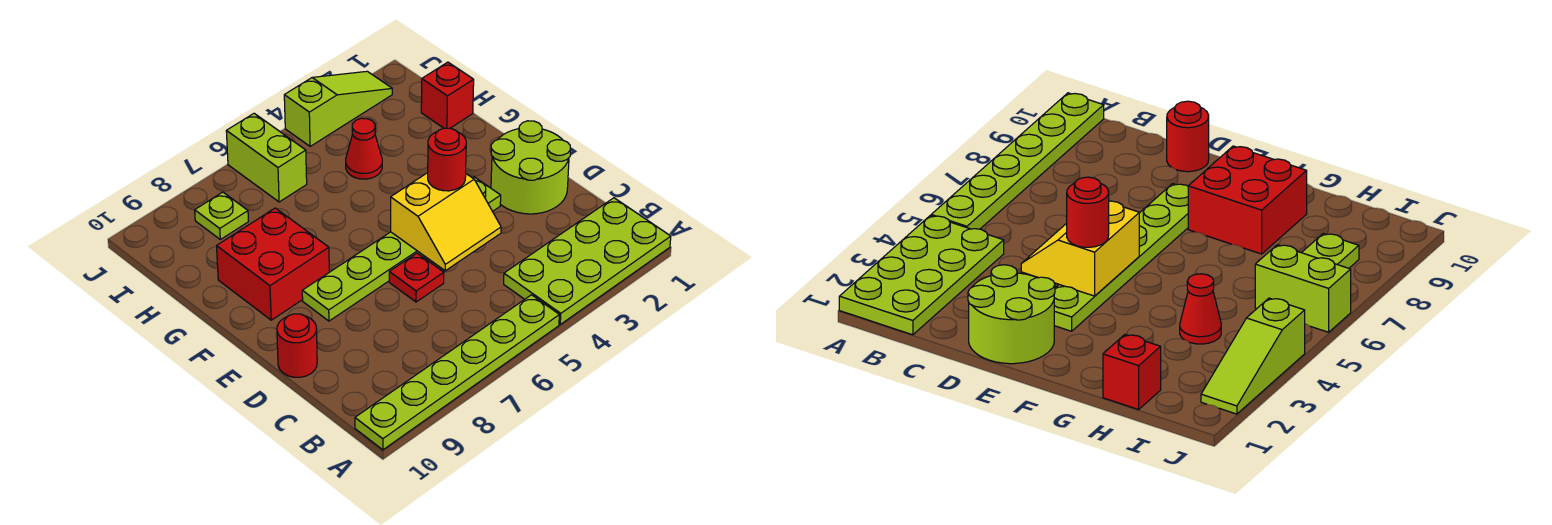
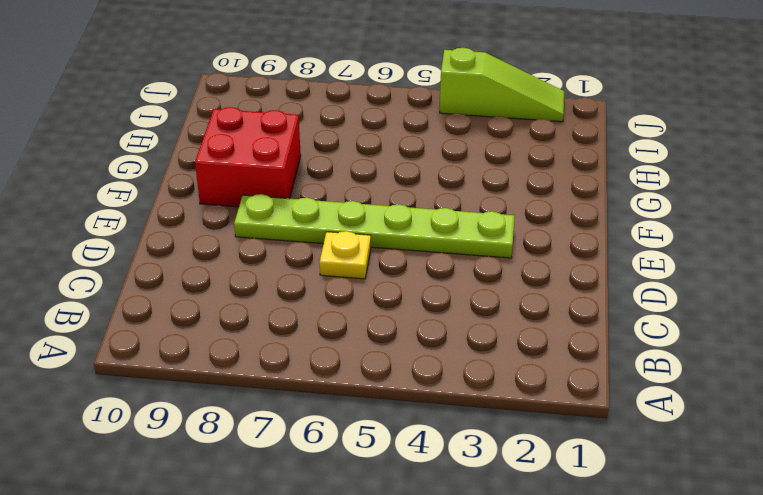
yellow plate D6 level 1 -> red plate D6 level 1
none -> lime plate A1:B4 level 1
none -> lime plate A5:A10 level 1
none -> lime round brick D1:E2 level 1

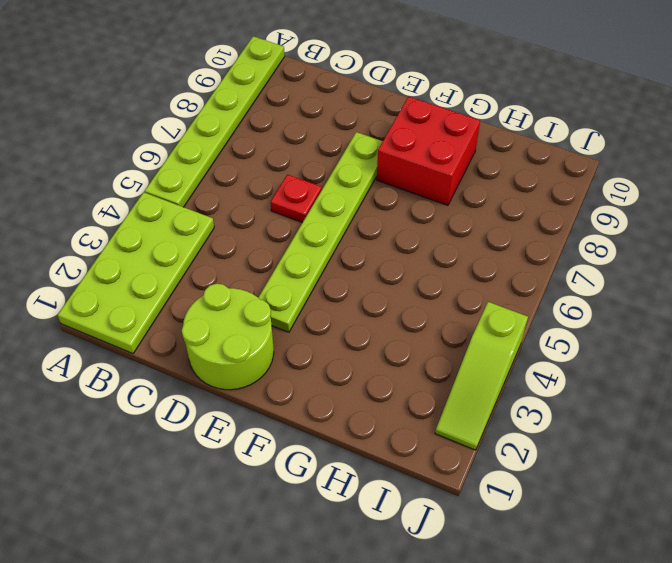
none -> red round brick D10 level 1
none -> red brick H1 level 1
none -> red cone H4 level 1

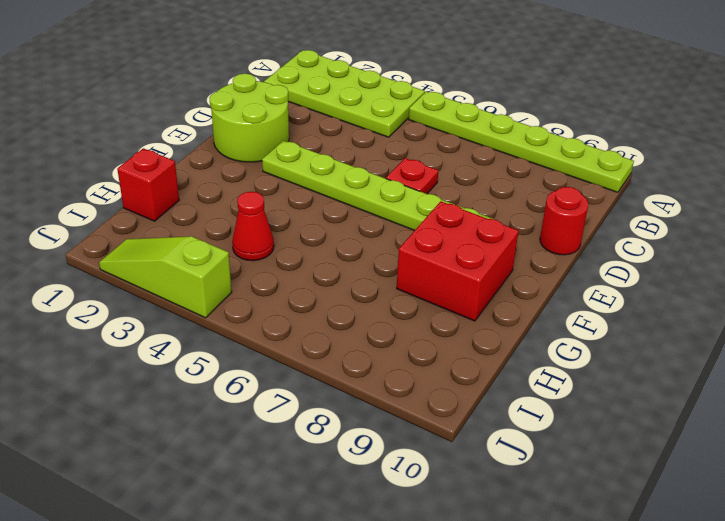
none -> lime brick I6:J6 level 1
none -> lime plate I8 level 1
none -> yellow slope D4:E5 level 2 top E

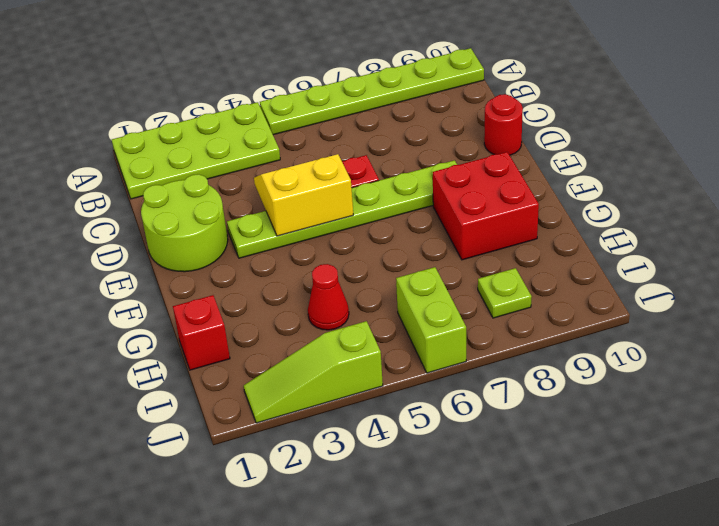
none -> red round brick E4 level 3

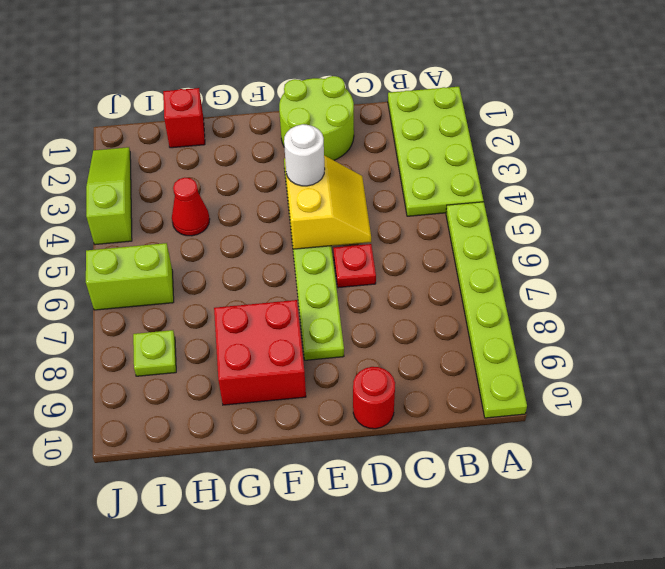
white round brick E4 level 3 -> red round brick E4 level 3

